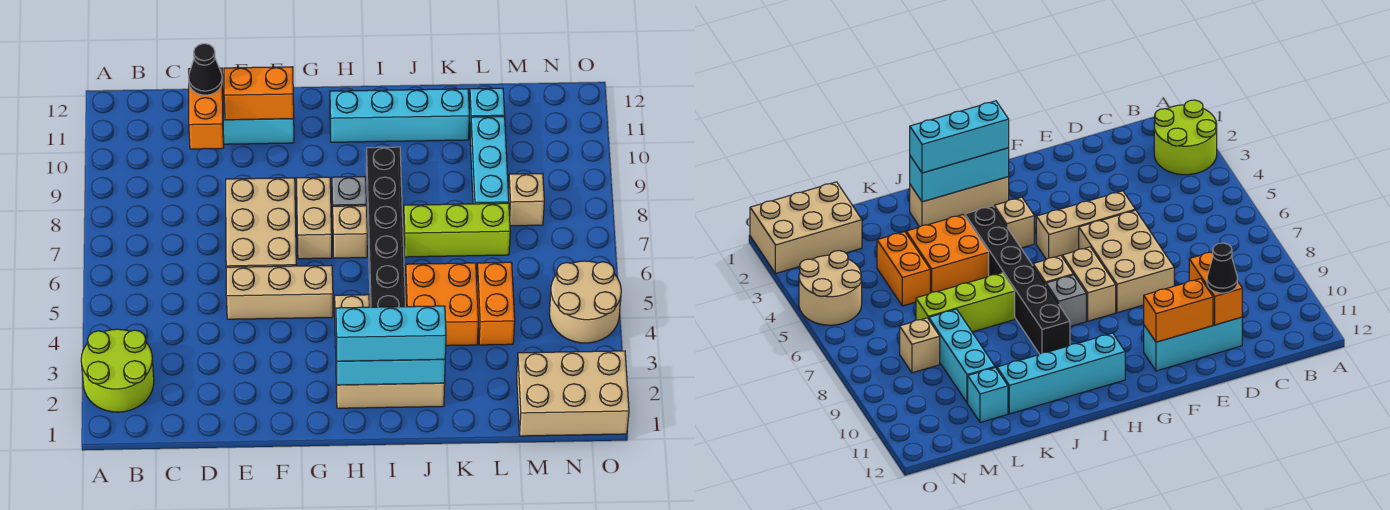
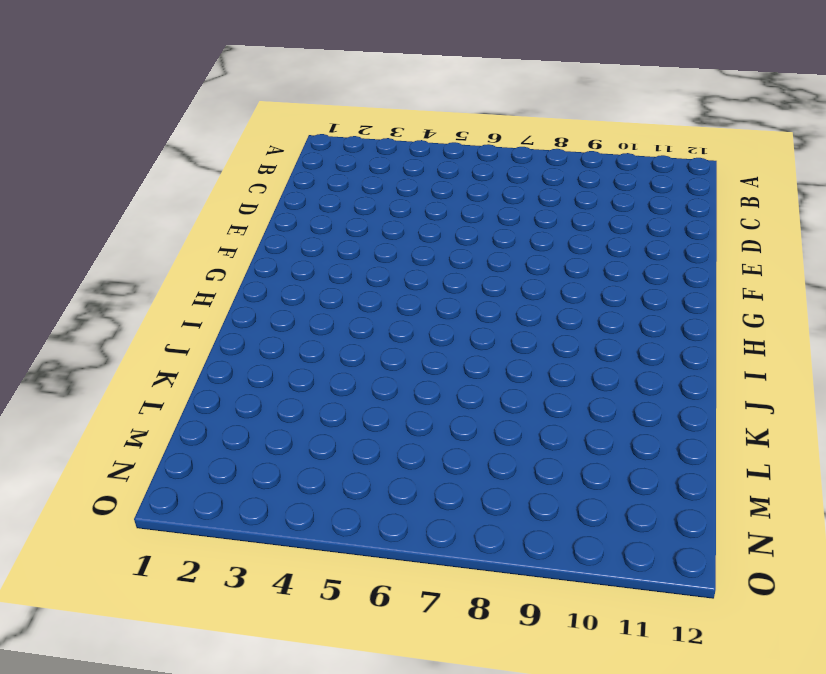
none -> lime round brick A2:B3 level 1
none -> cyan brick D11:F11 level 1
none -> tan brick E5:G5 level 1

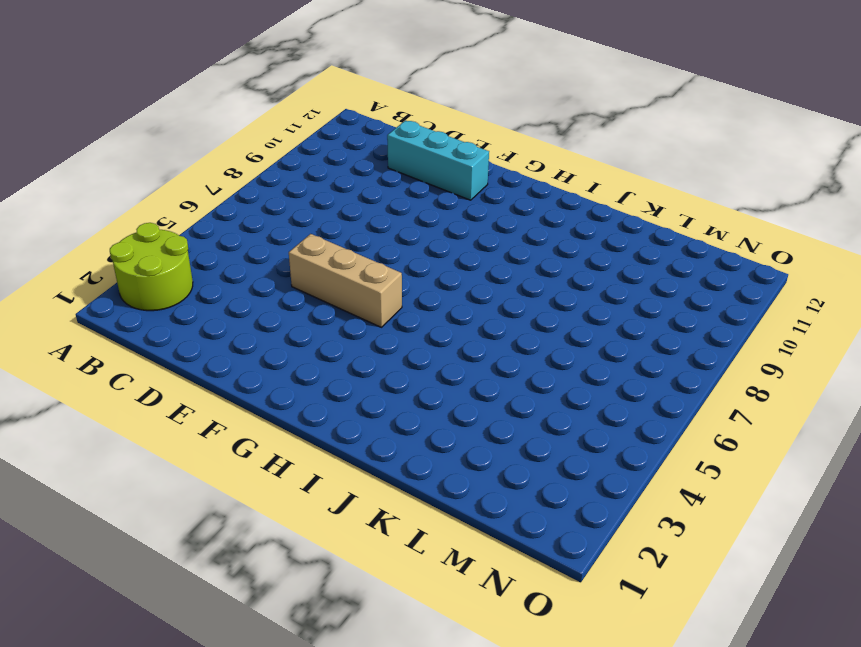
none -> tan brick E6:F8 level 1
none -> tan brick G7:G8 level 1
none -> tan brick H2:J2 level 1

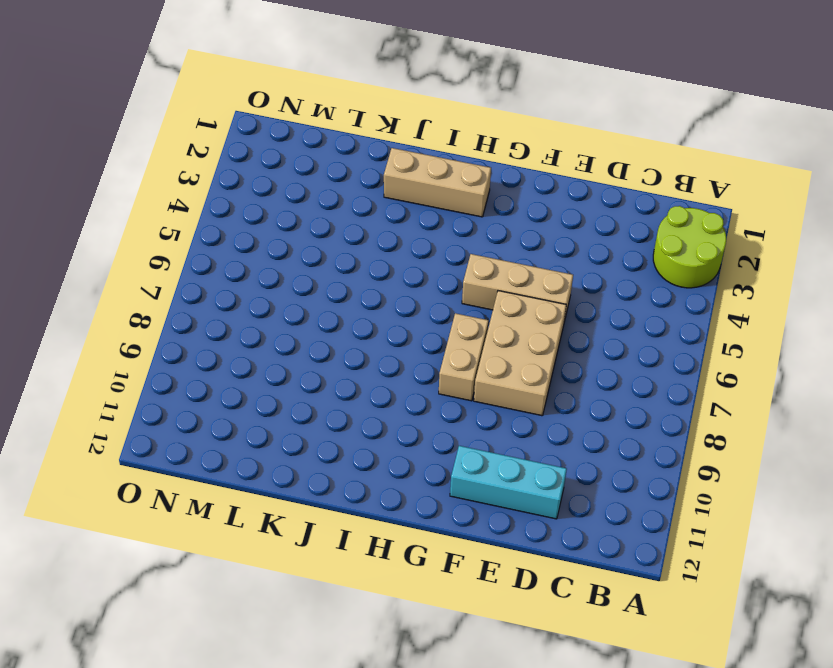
none -> tan brick H4 level 1
none -> tan brick H7 level 1
none -> grey brick H8 level 1

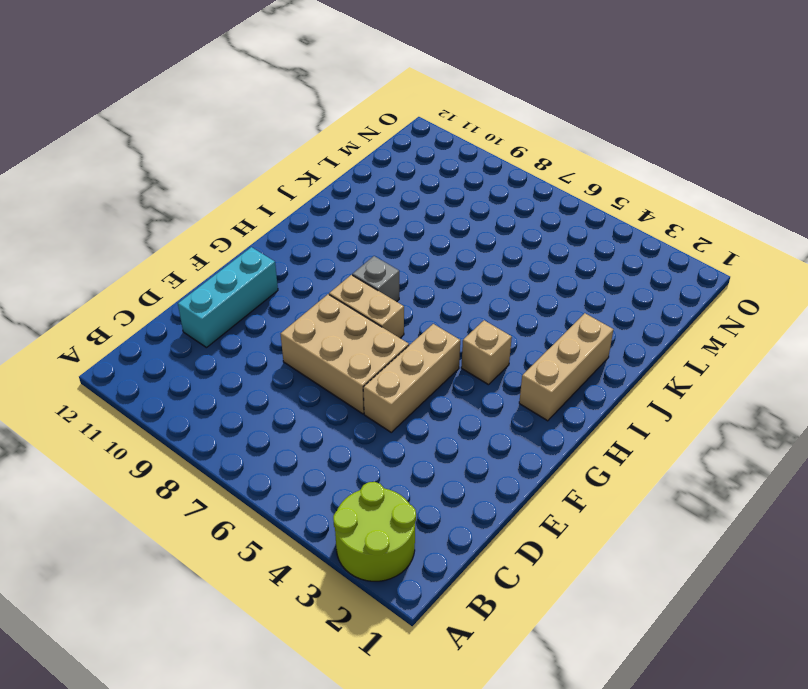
none -> tan brick H7 level 1
none -> cyan brick H11:K11 level 1
none -> black brick I4:I9 level 1

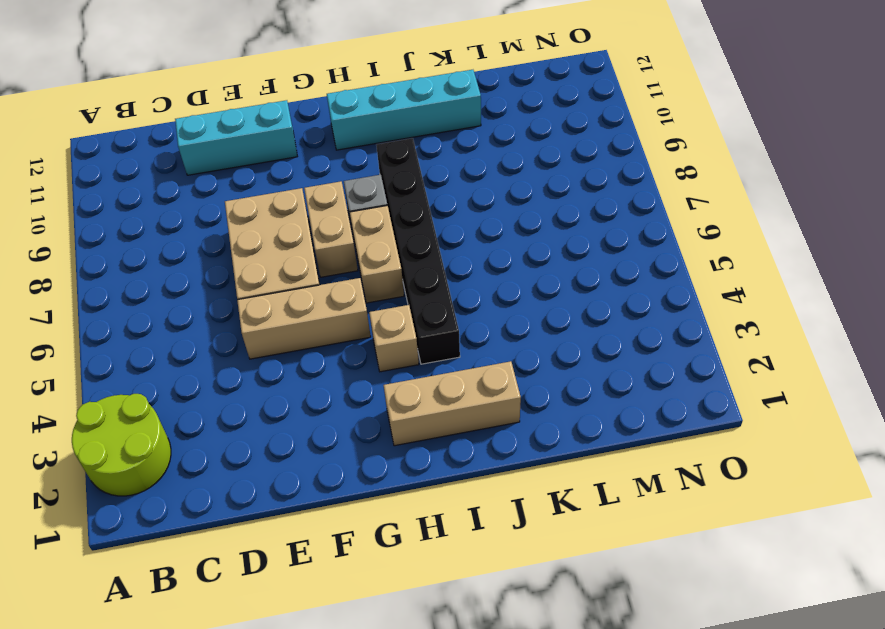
tan brick H6:H7 level 1 -> tan brick H7 level 1
none -> orange brick J4:K5 level 1
none -> lime brick J7:L7 level 1
none -> orange brick L4:L5 level 1

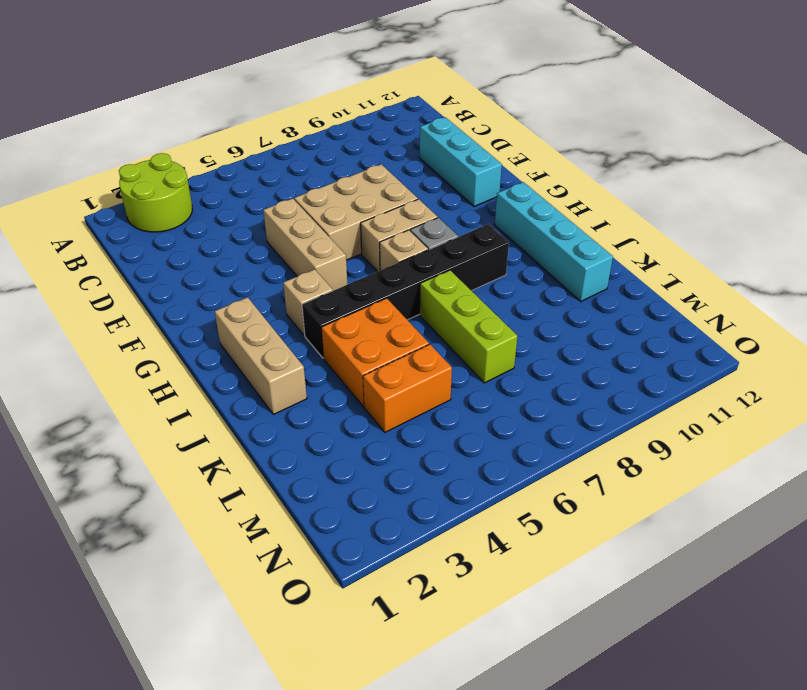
none -> cyan brick L8:L10 level 1
none -> cyan brick L11 level 1
none -> tan brick M1:O2 level 1

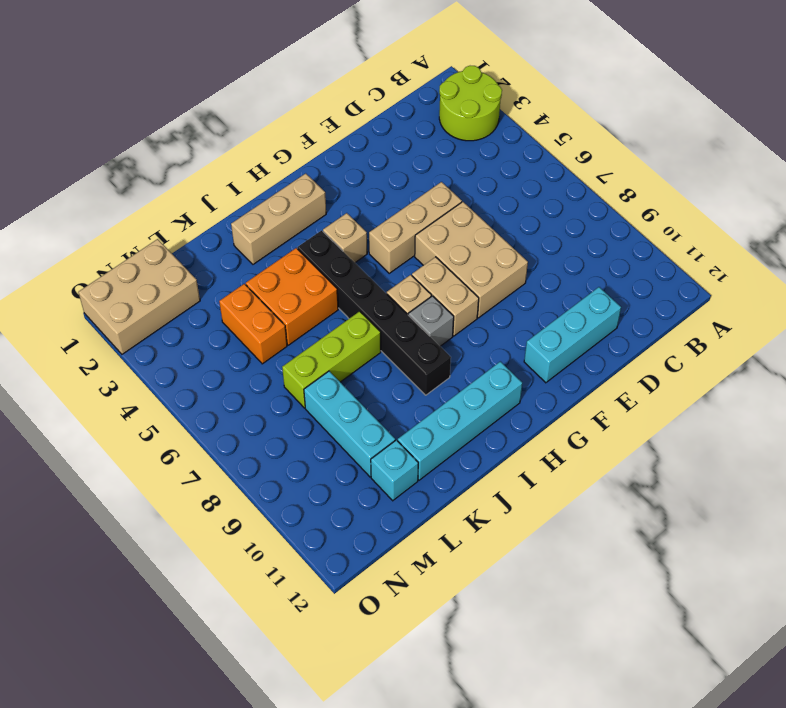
none -> tan brick M8 level 1
none -> tan round brick N4:O5 level 1
none -> orange brick D10:D11 level 2

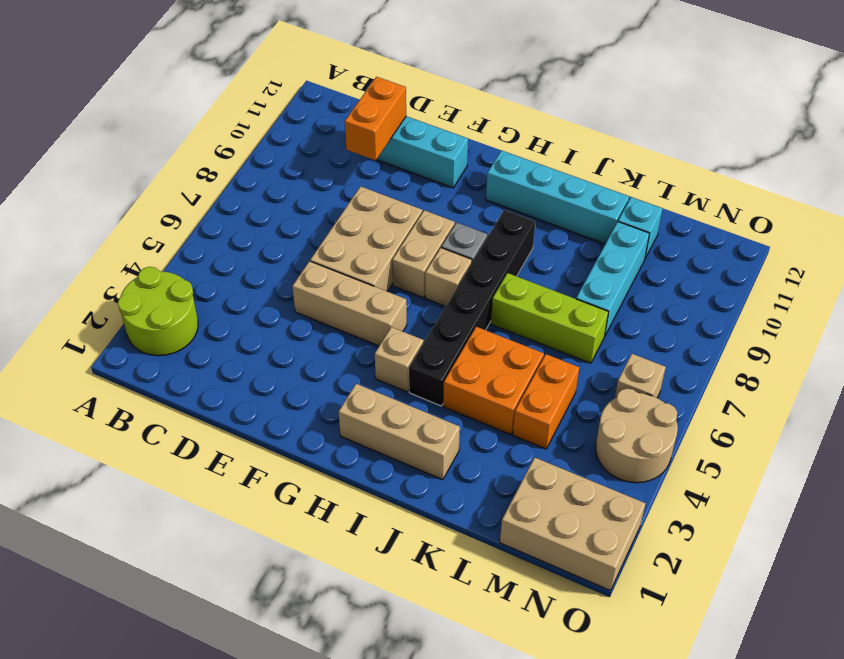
tan brick N6 level 1 -> tan brick M8 level 1
none -> orange brick E11:F11 level 2
none -> cyan brick H2:J2 level 2
none -> black cone D11 level 3

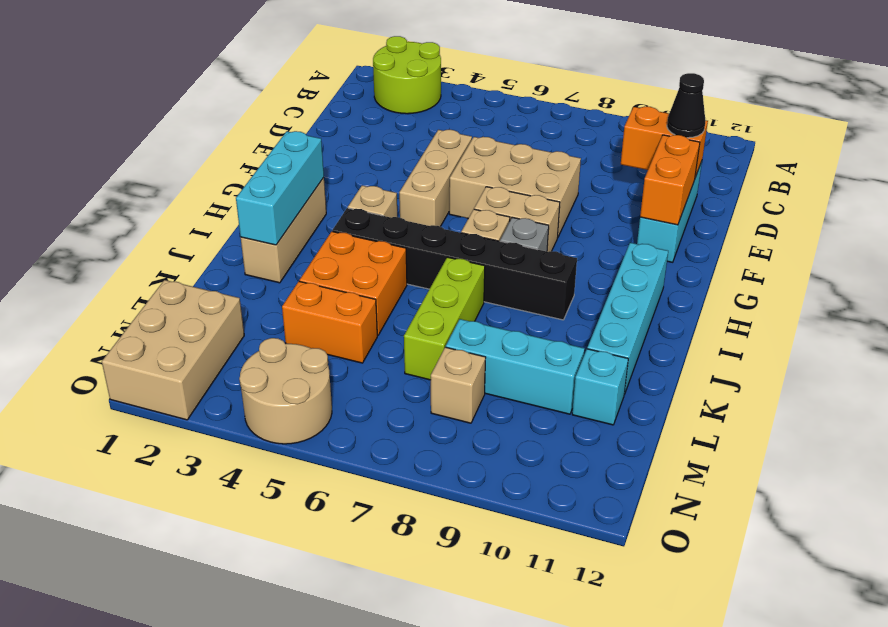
none -> cyan brick H2:J2 level 3

